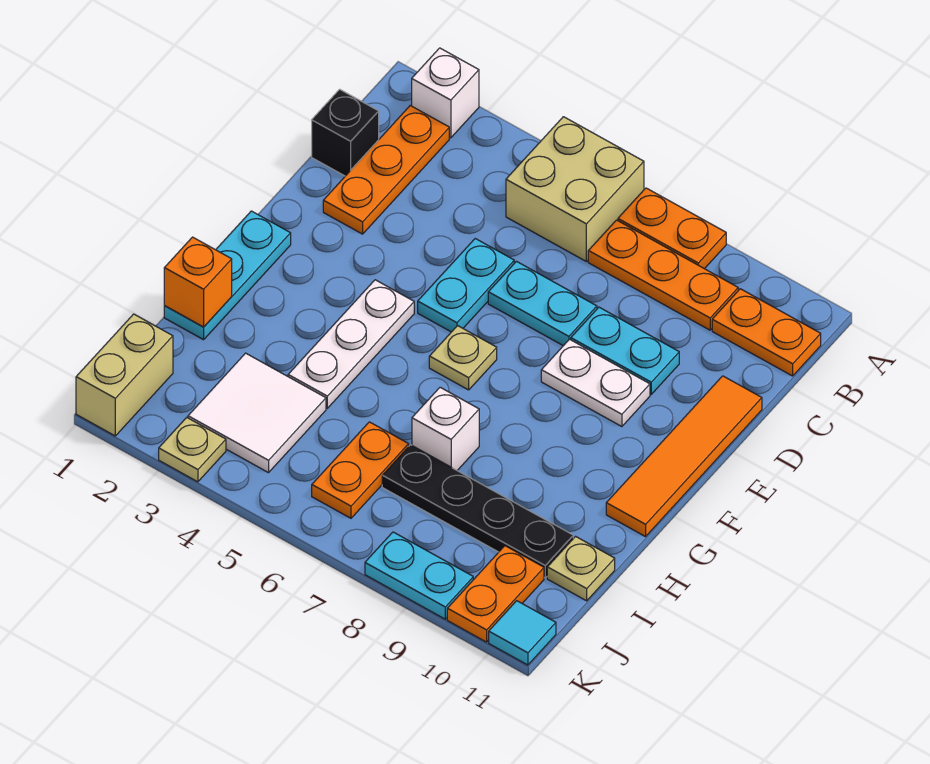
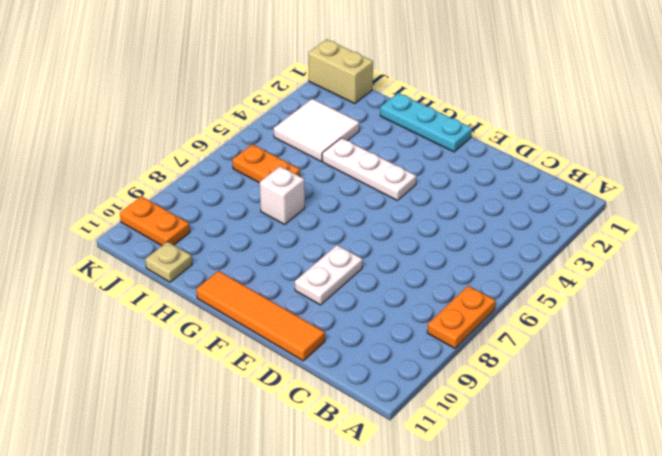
none -> white brick A2 level 1
none -> tan brick A5:B6 level 1
none -> orange plate B2:D2 level 1

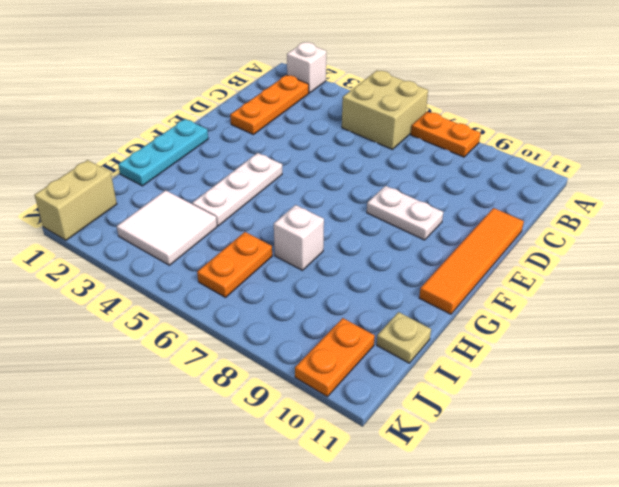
none -> orange plate B7:B9 level 1
none -> orange plate B10:B11 level 1
none -> black brick C1 level 1

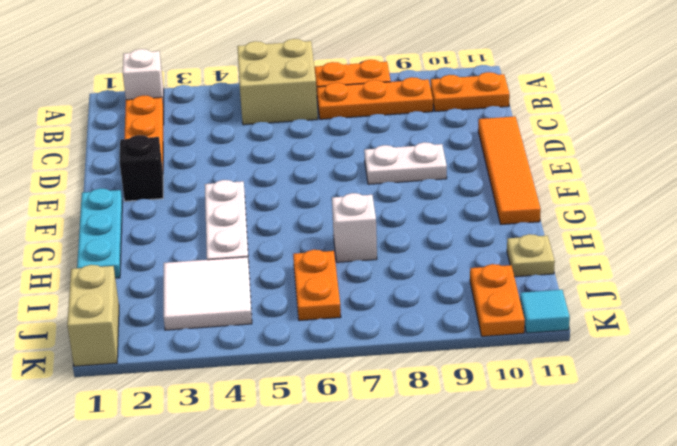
black brick E2 level 1 -> black brick C1 level 1
none -> cyan plate D5:E5 level 1
none -> cyan plate D6:D7 level 1
none -> cyan plate D8:D9 level 1

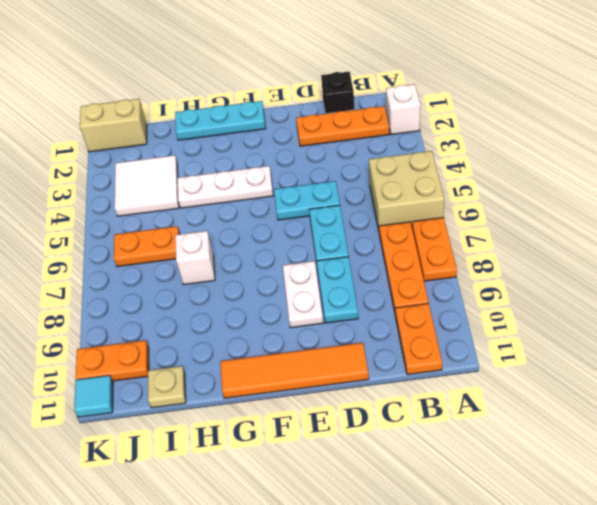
none -> tan plate F6 level 1
none -> black plate I7:I10 level 1
none -> tan plate K3 level 1

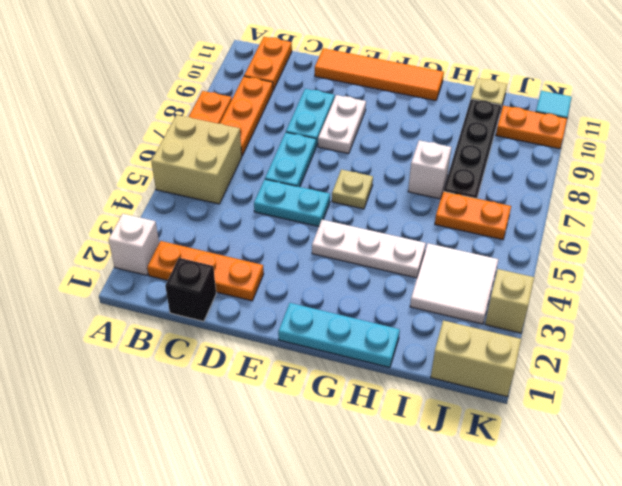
tan brick K3 level 1 -> tan plate K3 level 1
none -> cyan plate K8:K9 level 1
none -> orange brick H1 level 2

